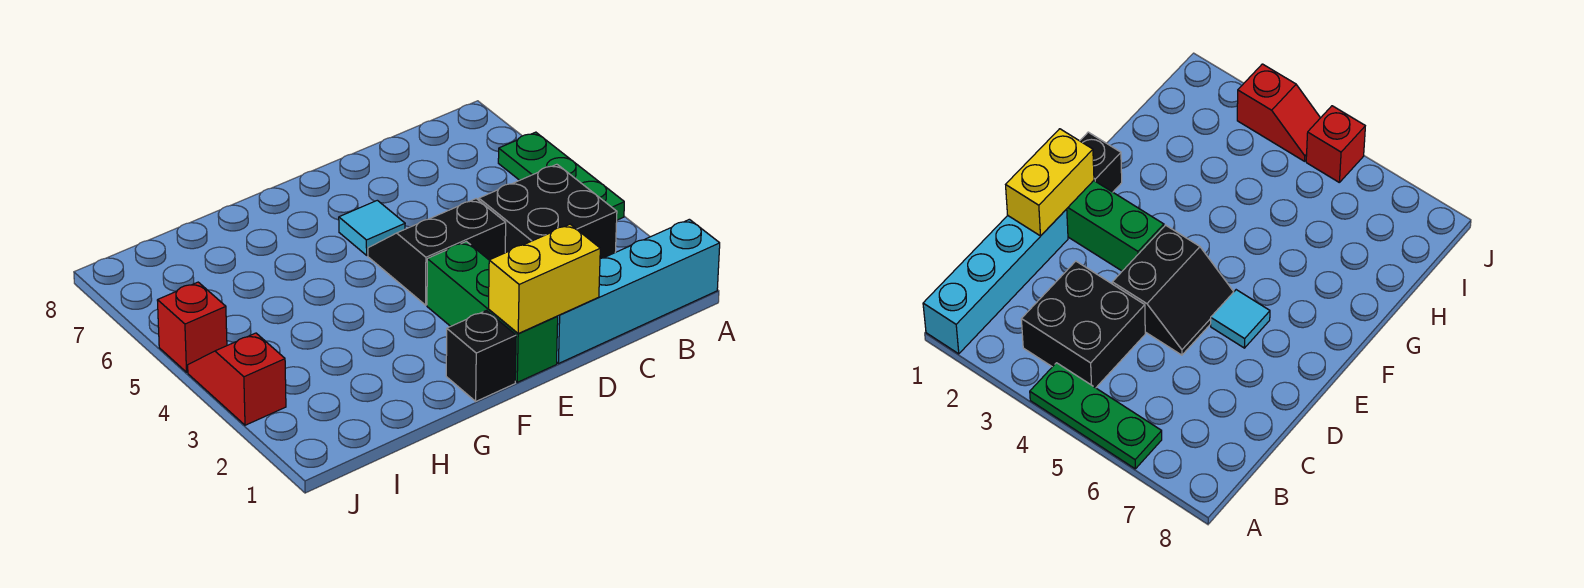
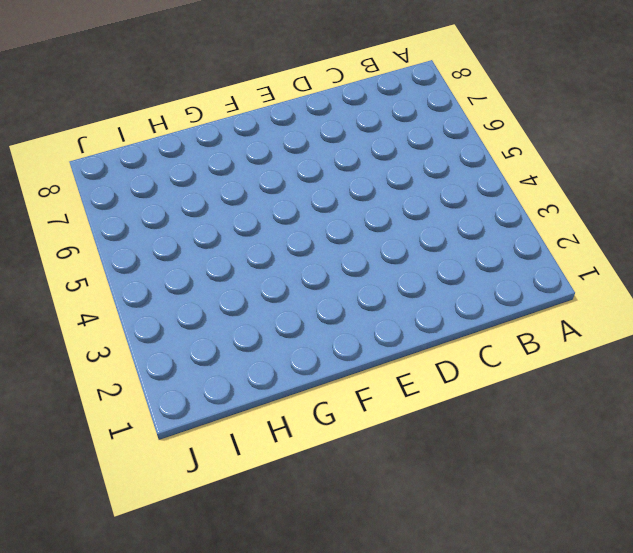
none -> cyan brick A1:D1 level 1
none -> green plate A4:A6 level 1

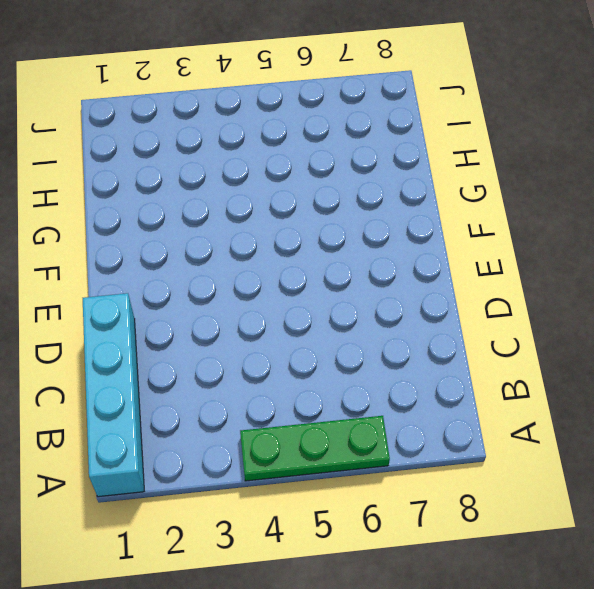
none -> black brick B3:C4 level 1
none -> black slope D4:E5 level 1 top 4

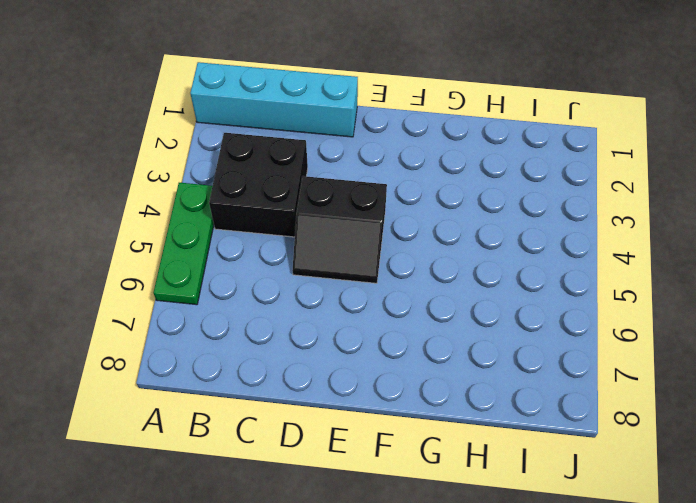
none -> green brick E1:E3 level 1
none -> cyan tile E6 level 1

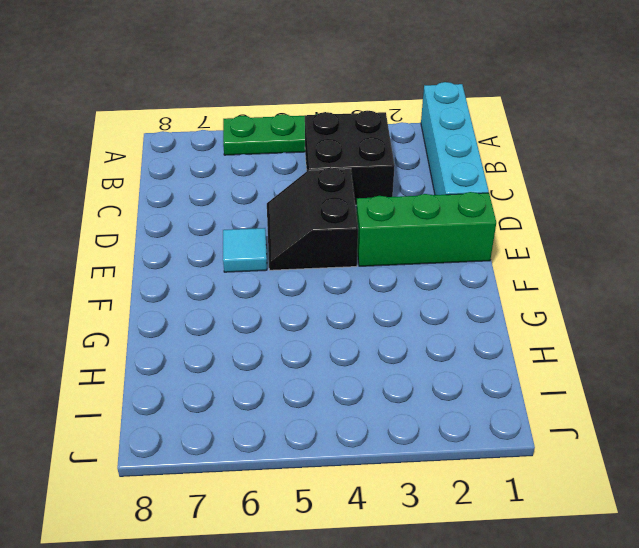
none -> black brick F1 level 1
none -> red slope J3:J4 level 1 top 3

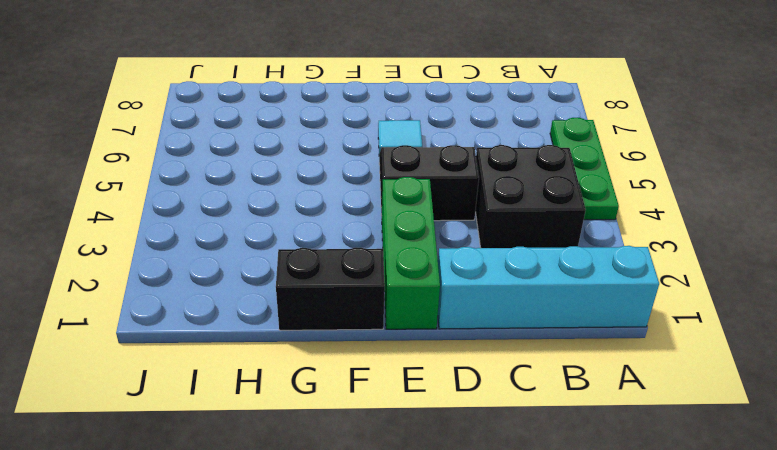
black brick F1:G1 level 1 -> black brick F1 level 1
none -> red slope J3:J4 level 1 top 3
none -> red brick J5 level 1

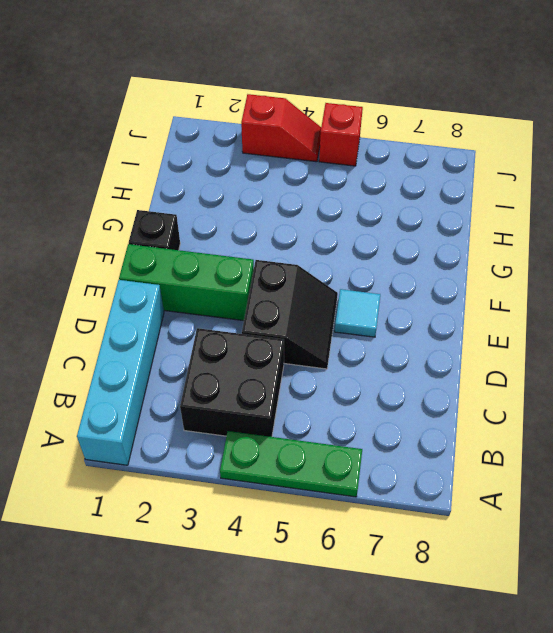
none -> yellow brick D1:E1 level 2

